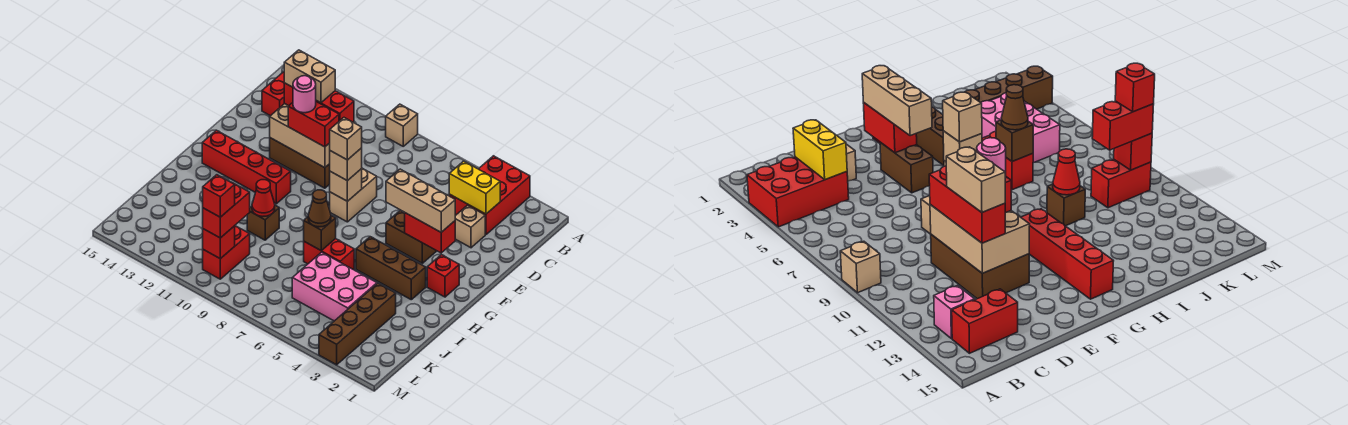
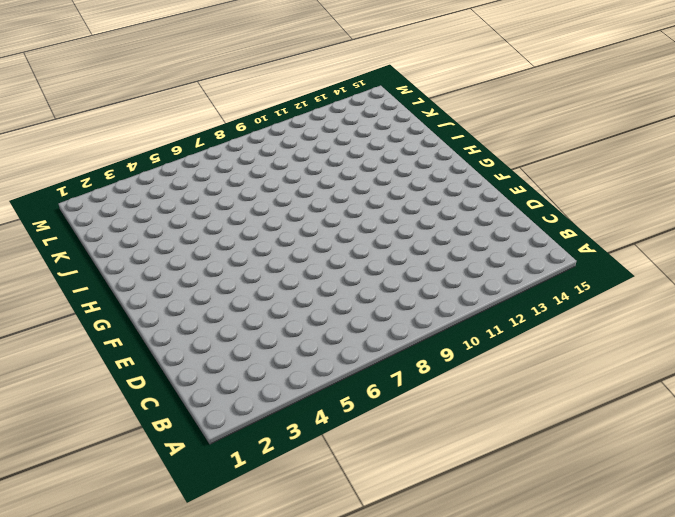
none -> red brick A3:C4 level 1
none -> tan brick A9 level 1
none -> pink brick B13 level 1
none -> red brick B14:C14 level 1

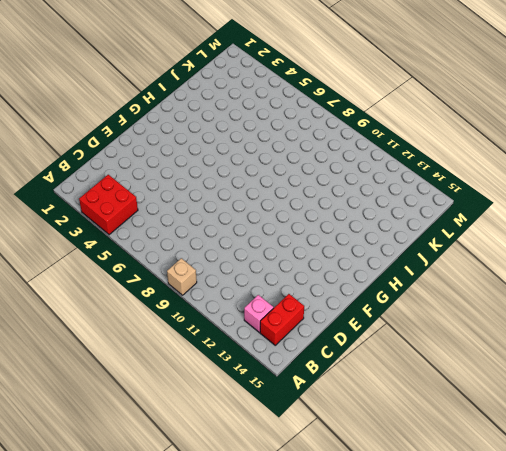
red brick A3:B4 level 1 -> red brick A3:C4 level 1
none -> tan brick D3 level 1
none -> brown brick D10:E12 level 1
none -> tan brick E8:F8 level 1
none -> brown brick F4:F5 level 1

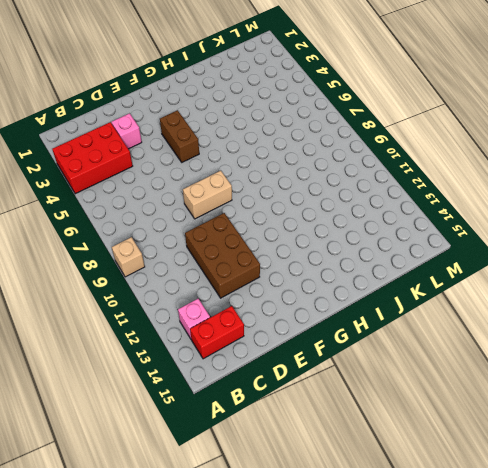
pink brick D3 level 1 -> tan brick D3 level 1
none -> red brick G2 level 1
none -> red brick G11:G14 level 1
none -> brown brick H3:H5 level 1
none -> red brick I6:I7 level 1

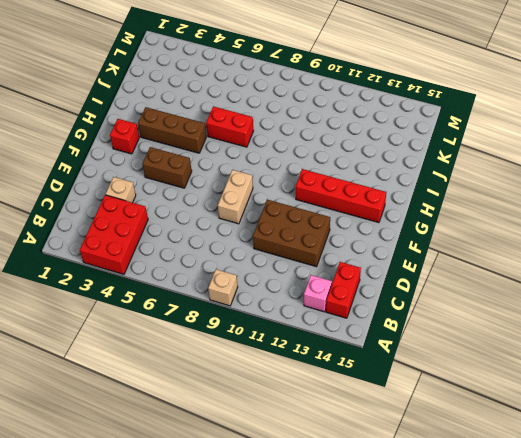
none -> brown brick I10 level 1
none -> brown brick J3:M3 level 1
none -> pink brick J4:K6 level 1
none -> red brick K10:L10 level 1

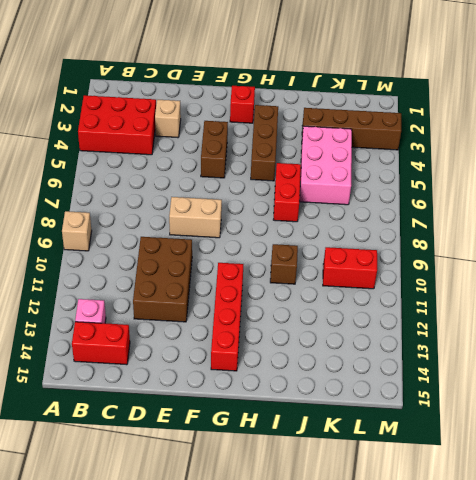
none -> yellow brick C3:C4 level 2
none -> tan brick D10:E12 level 2
none -> red brick F3:F4 level 2
none -> tan brick F8 level 2

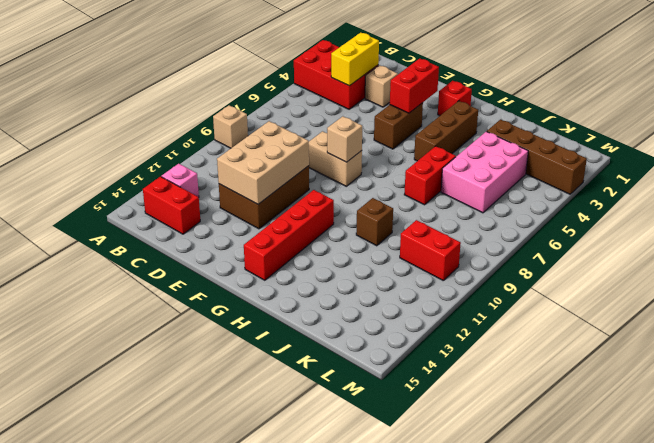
none -> brown brick I7 level 2
none -> red cone I10 level 2
none -> red brick L10 level 2
none -> red brick D10:D12 level 3

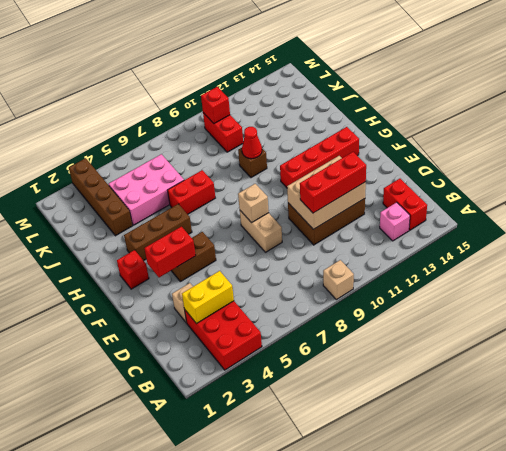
none -> brown brick I7 level 2
none -> red brick E10:E11 level 3
none -> tan brick F3:F5 level 3
none -> tan brick F8 level 3

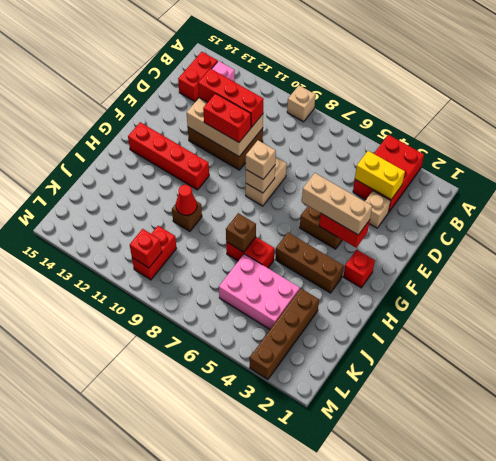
none -> brown cone I7 level 3
none -> red brick K10:L10 level 3
none -> tan brick D11:D12 level 4
none -> pink round brick E11 level 4

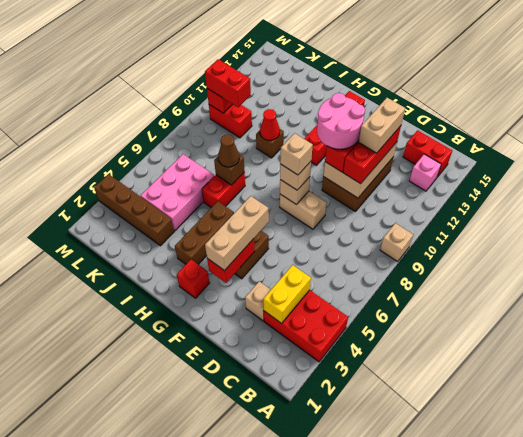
pink round brick E10:F11 level 4 -> pink round brick E11 level 4
none -> red brick L10 level 4

